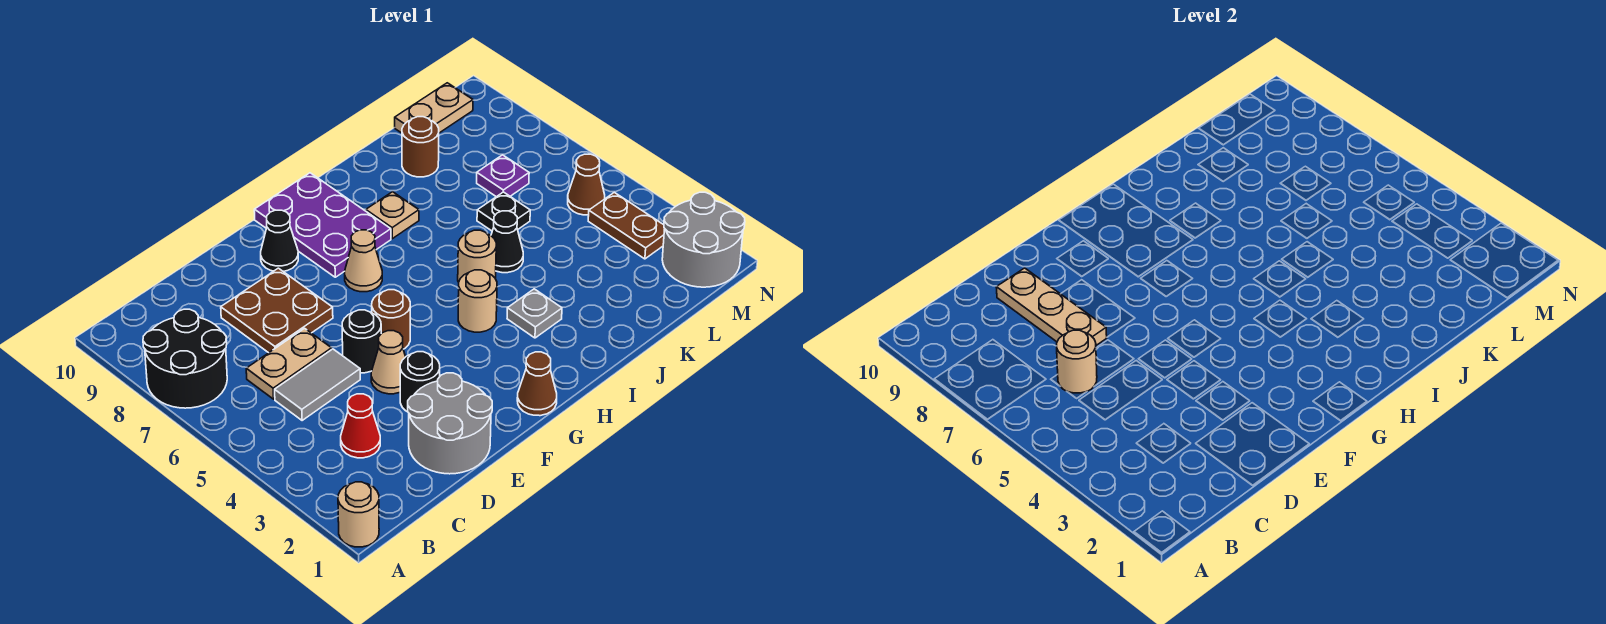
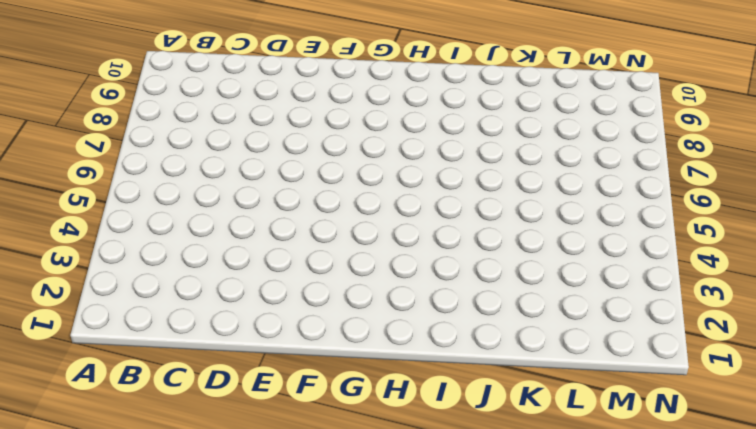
none -> tan round brick A1 level 1
none -> black round brick A7:B8 level 1
none -> red cone C3 level 1

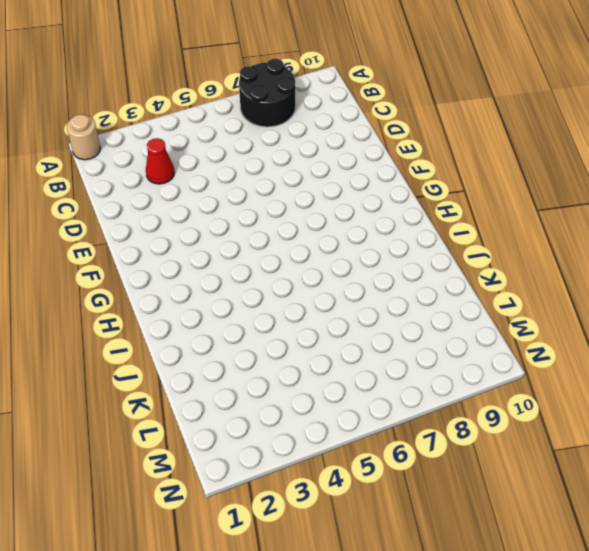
none -> grey tile C5:D5 level 1
none -> tan plate C6:D6 level 1
none -> grey round brick D1:E2 level 1

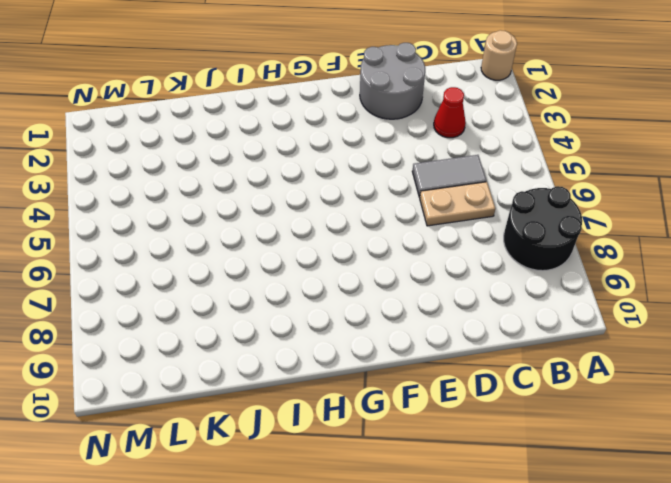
none -> brown plate D7:E8 level 1
none -> black round brick E3 level 1
none -> tan cone E4 level 1

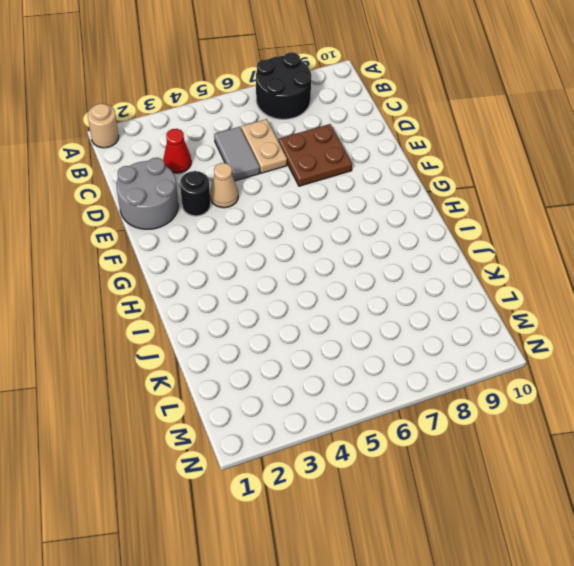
none -> black round brick E5 level 1
none -> brown round brick F5 level 1
none -> black cone F9 level 1

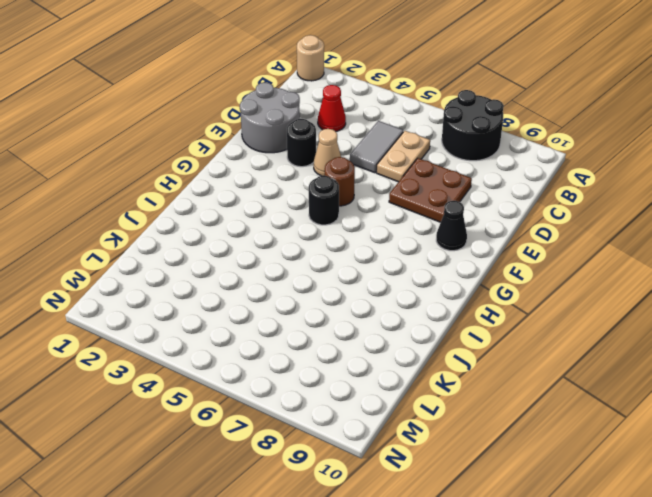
black round brick G5 level 1 -> black round brick E5 level 1
none -> brown cone G1 level 1
none -> tan cone G7 level 1
none -> purple plate G8:H10 level 1

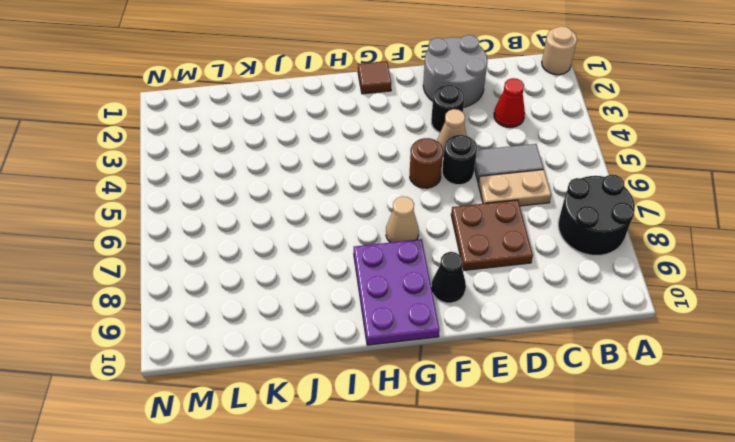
brown tile G1 level 1 -> brown cone G1 level 1
none -> tan round brick H4 level 1
none -> grey plate I3 level 1
none -> tan round brick I5 level 1

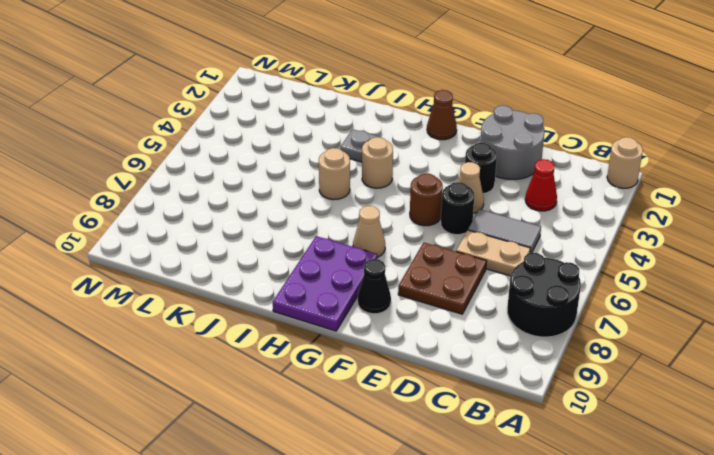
none -> tan plate I8 level 1
none -> black cone J5 level 1
none -> black plate K6 level 1

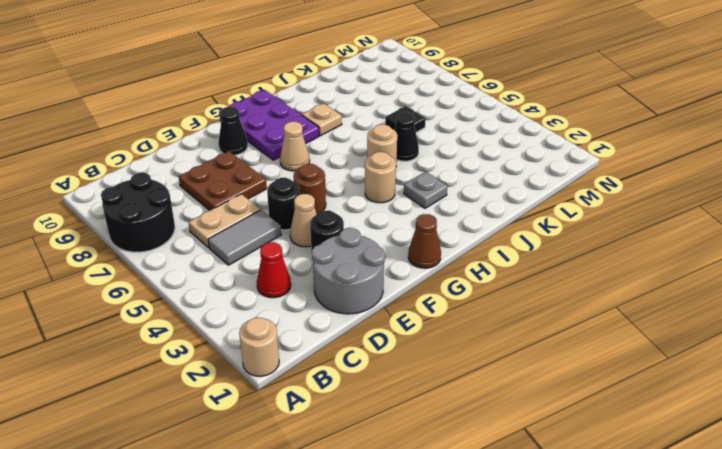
none -> brown round brick K9 level 1
none -> purple plate L7 level 1
none -> tan plate L10:M10 level 1

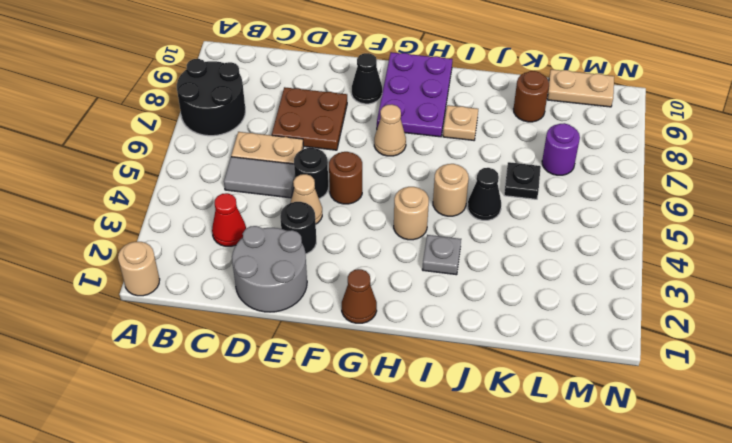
purple round brick L7 level 1 -> purple plate L7 level 1
none -> grey round brick M1:N2 level 1
none -> brown plate M3:M4 level 1
none -> brown cone M5 level 1

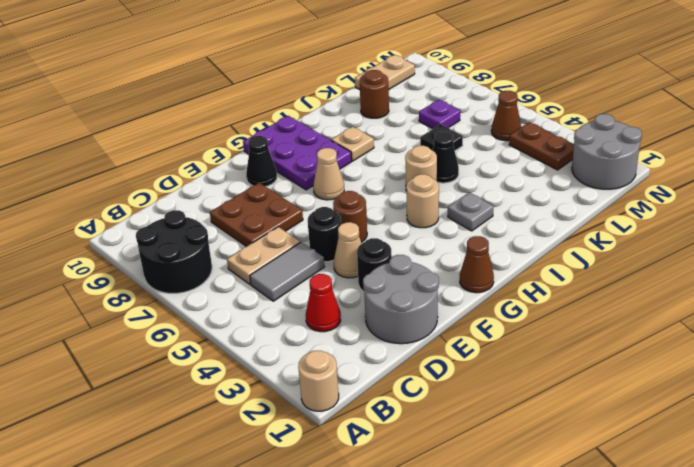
none -> tan round brick C6 level 2
none -> tan plate D7:D9 level 2

